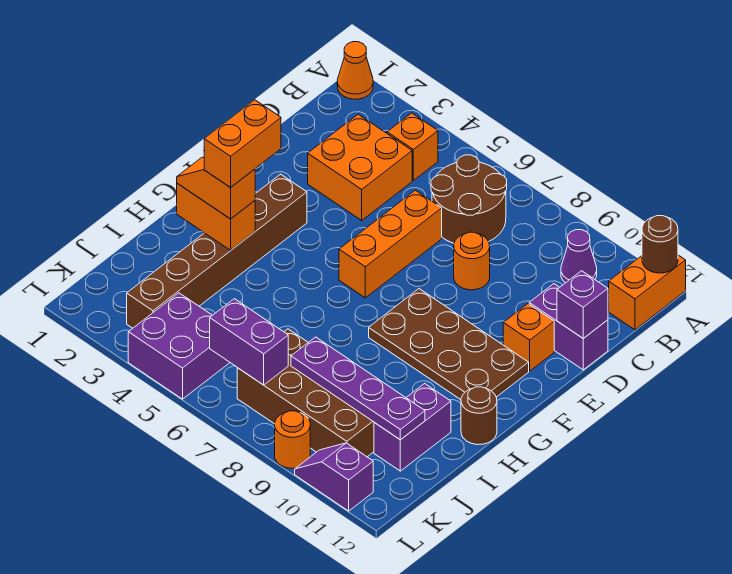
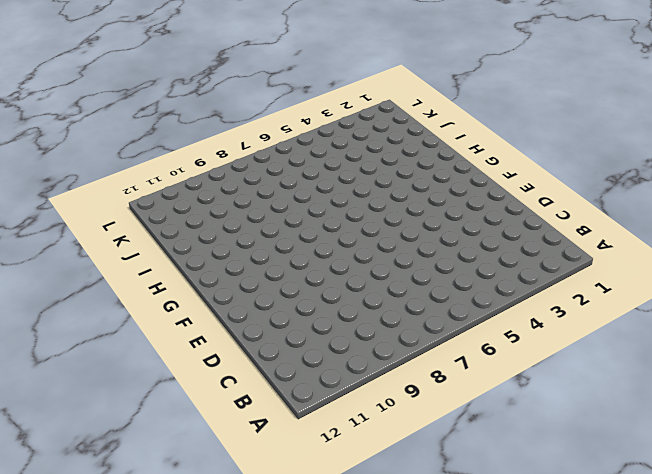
none -> orange cone A1 level 1
none -> orange brick A12:B12 level 1
none -> orange brick B4 level 1

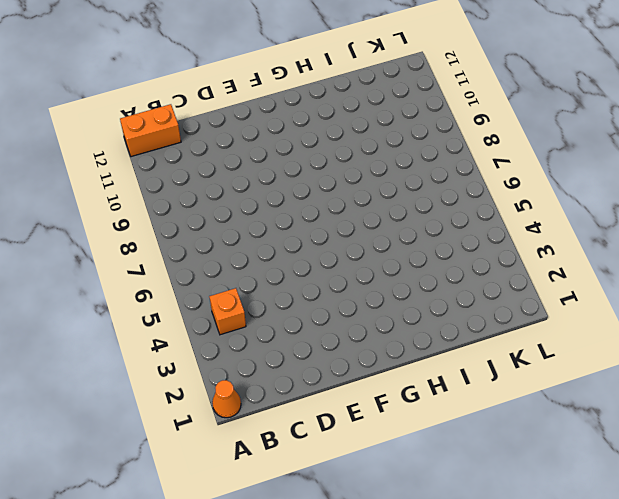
none -> brown round brick B6:C7 level 1
none -> purple cone B10 level 1
none -> orange brick C3:D4 level 1

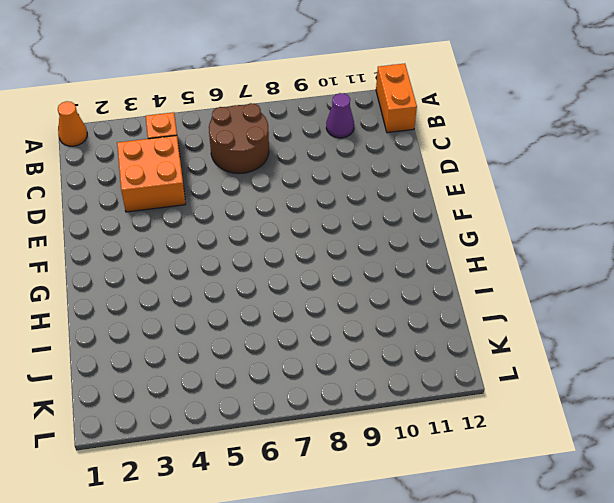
none -> orange brick D6:F6 level 1
none -> orange round brick D8 level 1
none -> purple brick D11:D12 level 1

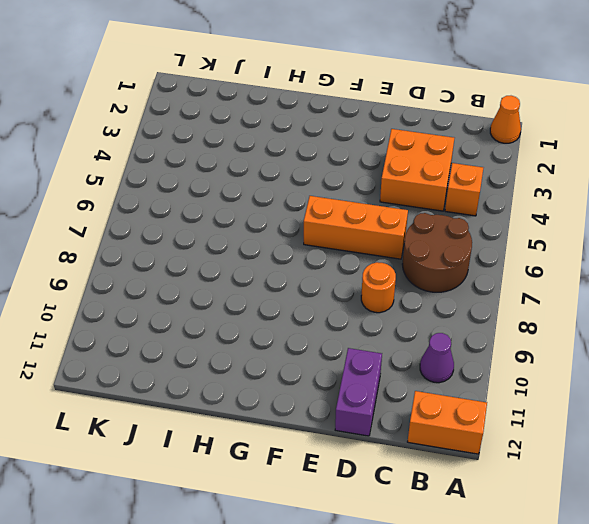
none -> orange brick E11 level 1
none -> brown brick F3:K3 level 1
none -> brown plate F8:G11 level 1

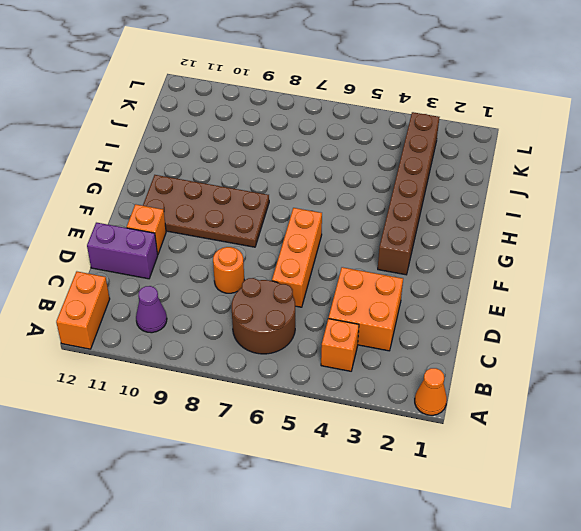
none -> brown round brick H12 level 1
none -> purple brick I11:J11 level 1
none -> brown brick J7:K10 level 1

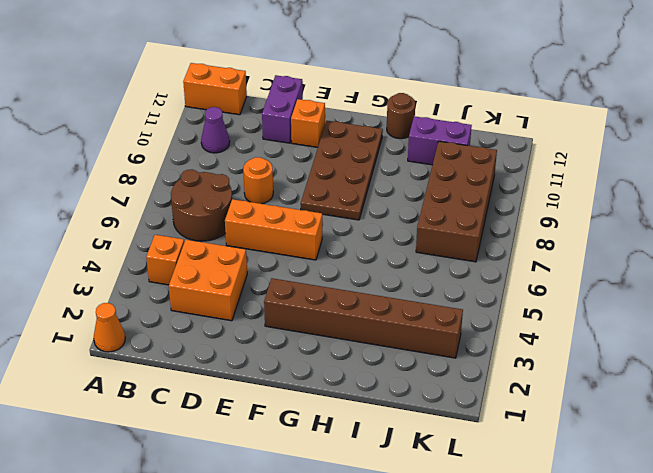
none -> purple brick K4:L5 level 1
none -> orange round brick L9 level 1
none -> purple slope L10:L11 level 1 top 11

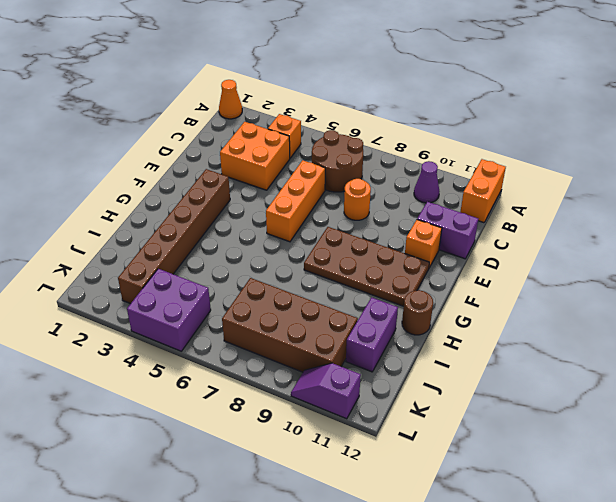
none -> orange round brick L9 level 1
none -> brown round brick A12 level 2
none -> purple brick D12 level 2

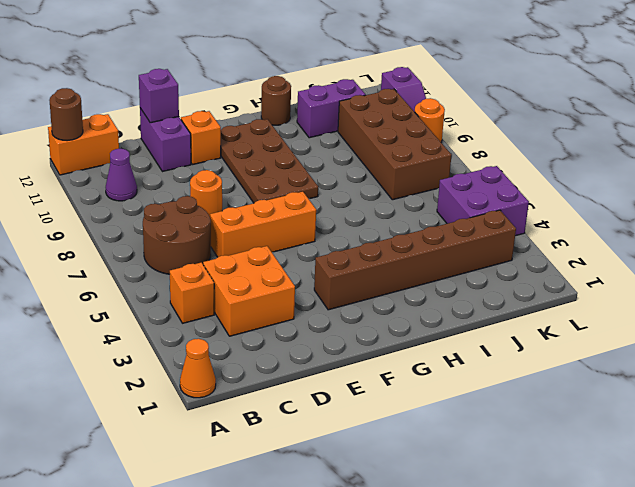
none -> orange brick H2:H3 level 2
none -> purple plate J8:J11 level 2
none -> purple brick K6:K7 level 2

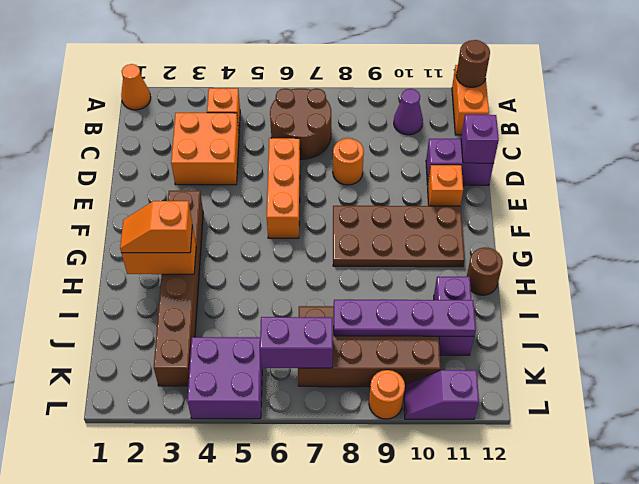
none -> orange brick G3:H3 level 4

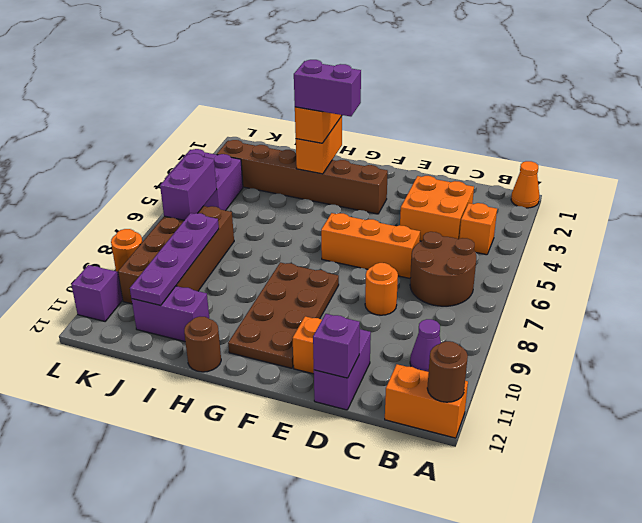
purple brick G3:H3 level 4 -> orange brick G3:H3 level 4

